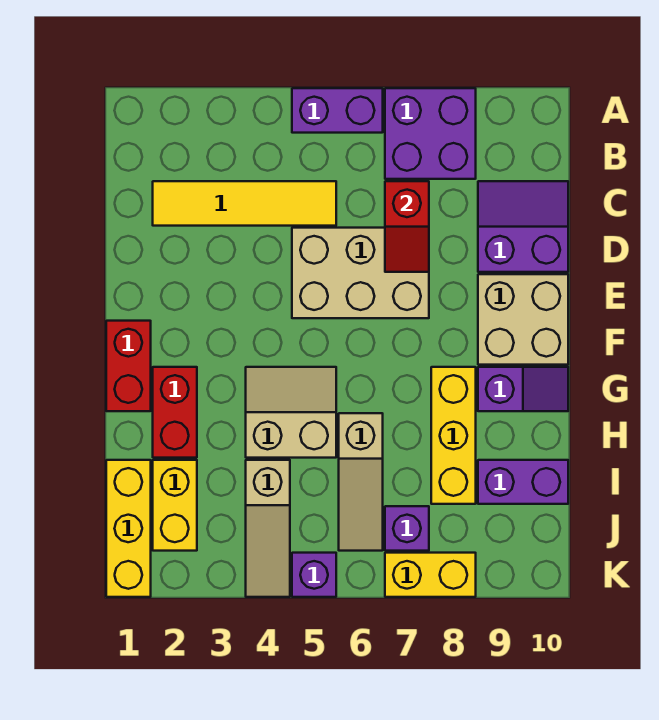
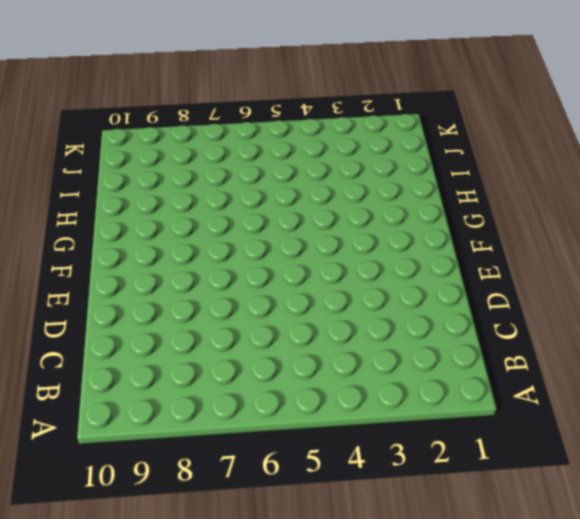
none -> purple brick A5:A6 level 1
none -> purple brick A7:B8 level 1
none -> yellow tile C2:C5 level 1

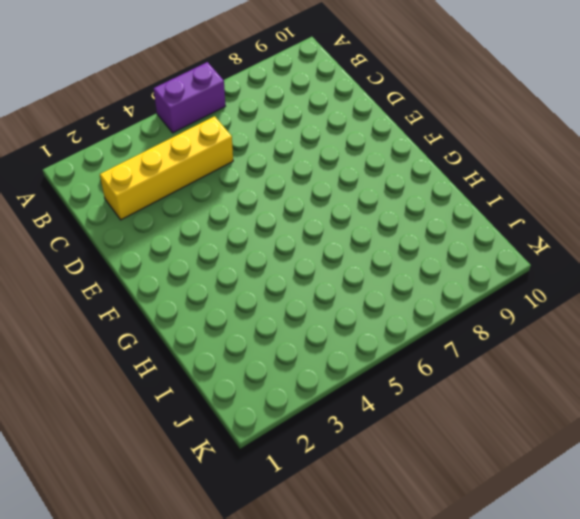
yellow brick C2:C5 level 1 -> yellow tile C2:C5 level 1
none -> purple brick A7:B8 level 1
none -> purple slope C9:D10 level 1 top D
none -> tan brick D5:E7 level 1

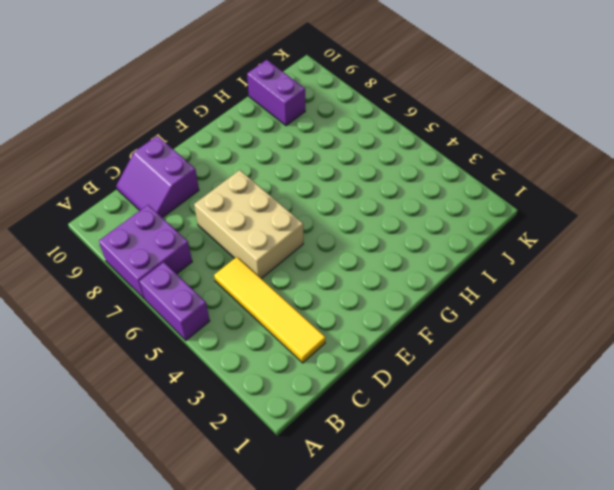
none -> tan brick E9:F10 level 1
none -> red brick F1:G1 level 1
none -> red brick G2:H2 level 1

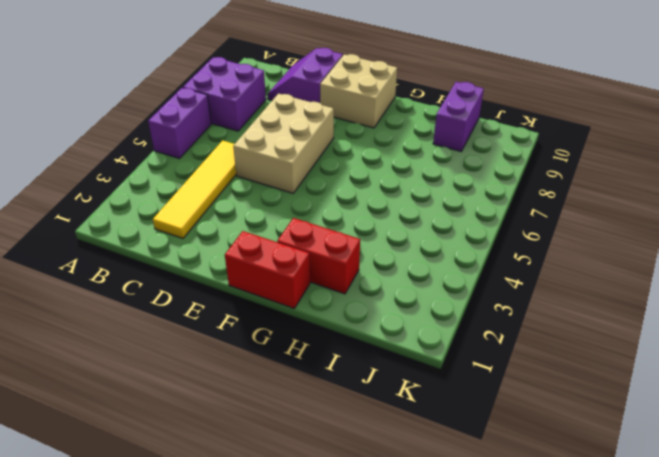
none -> tan slope G4:H5 level 1 top H
none -> yellow brick G8:I8 level 1
none -> purple slope G9:G10 level 1 top 9

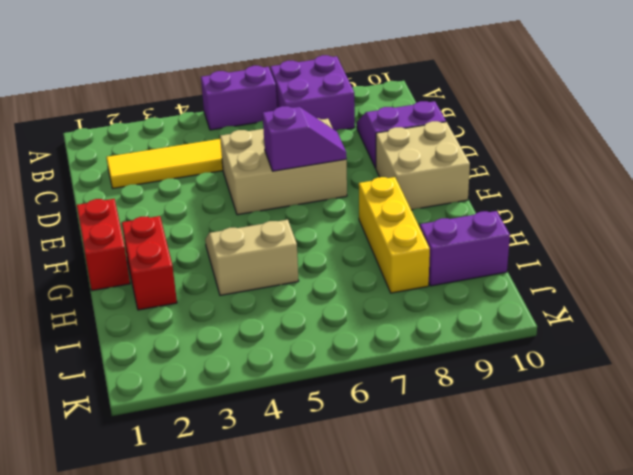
purple slope E6:E7 level 2 top 6 -> purple slope G9:G10 level 1 top 9
none -> tan slope H6:J6 level 1 top H
none -> yellow brick I1:K1 level 1
none -> yellow brick I2:J2 level 1

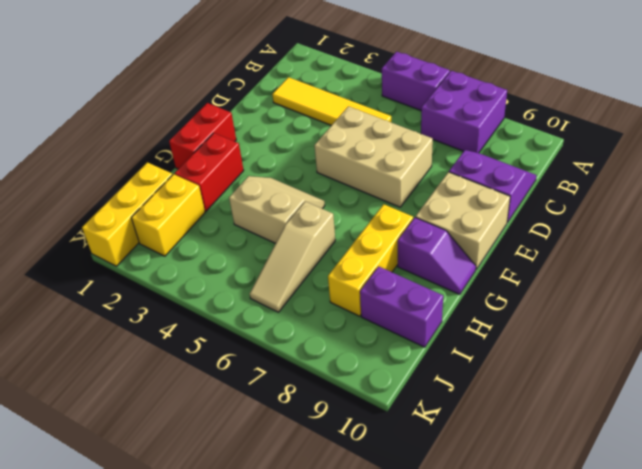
none -> tan slope I4:K4 level 1 top I
none -> purple brick J7 level 1
none -> purple brick K5 level 1

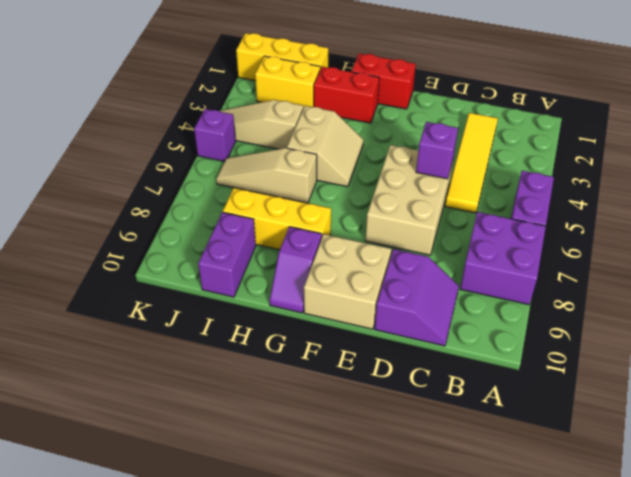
purple brick D5 level 2 -> purple brick J7 level 1
none -> yellow brick K7:K8 level 1
none -> red slope C7:D7 level 2 top C

